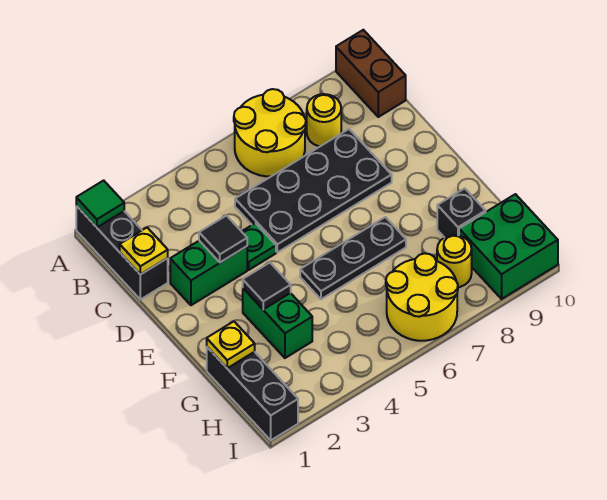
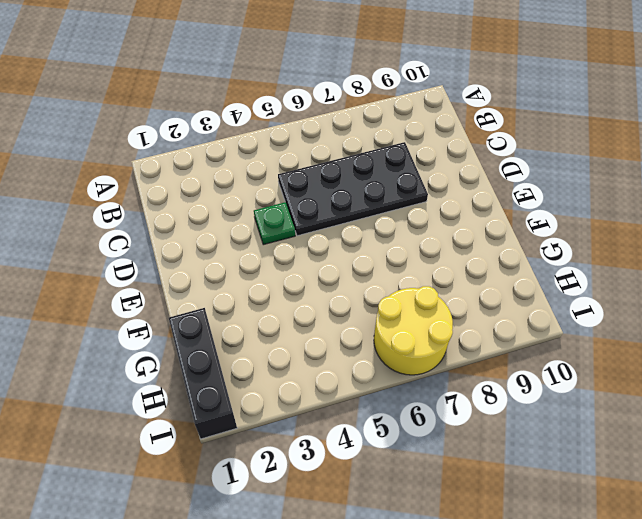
none -> black brick A1:C1 level 1
none -> yellow round brick A6:B7 level 1
none -> brown brick A10:B10 level 1

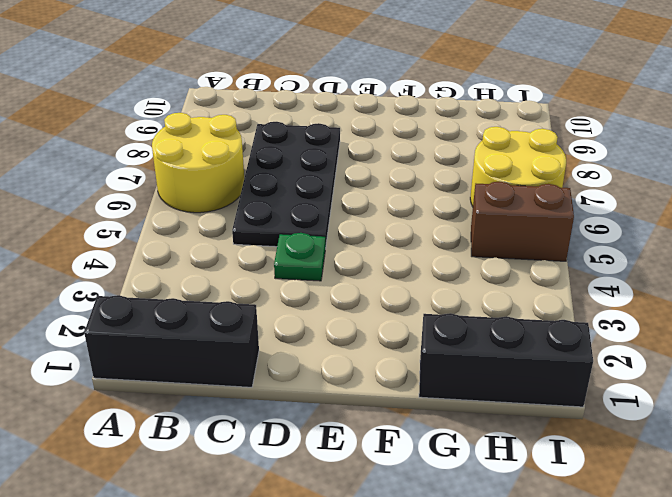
brown brick H5:I5 level 1 -> brown brick A10:B10 level 1
none -> yellow round brick B8 level 1
none -> green brick D2:D3 level 1
none -> green brick F3:G3 level 1

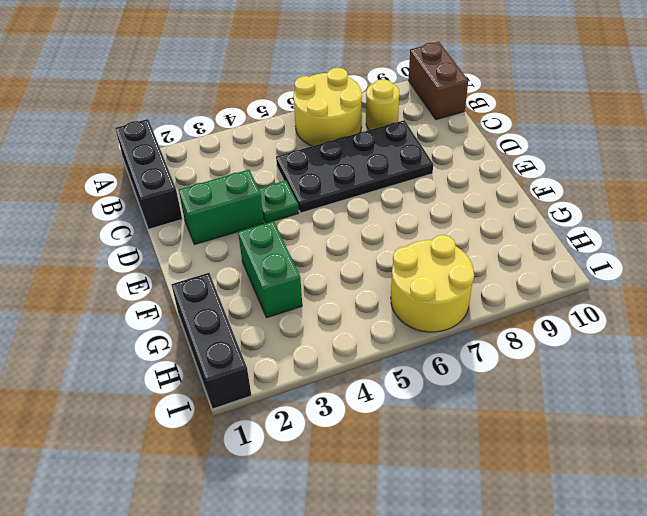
none -> black plate F5:F7 level 1
none -> black brick G9 level 1
none -> yellow round brick H8 level 1

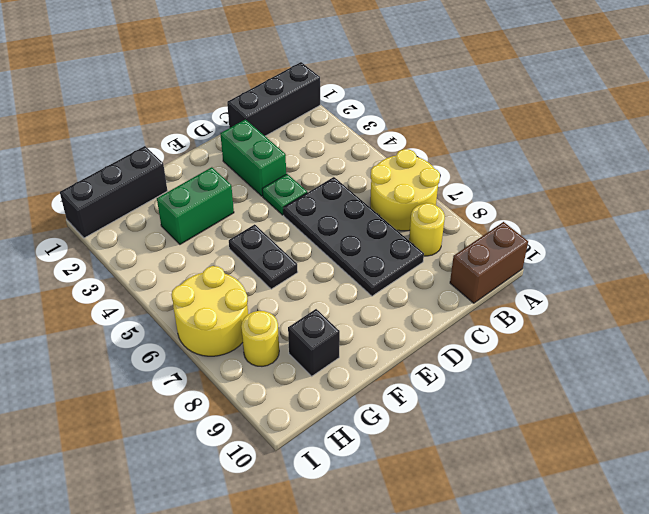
black plate F5:F6 level 1 -> black plate F5:F7 level 1
none -> green brick H9:I10 level 1
none -> green tile A1 level 2
none -> yellow plate C1 level 2

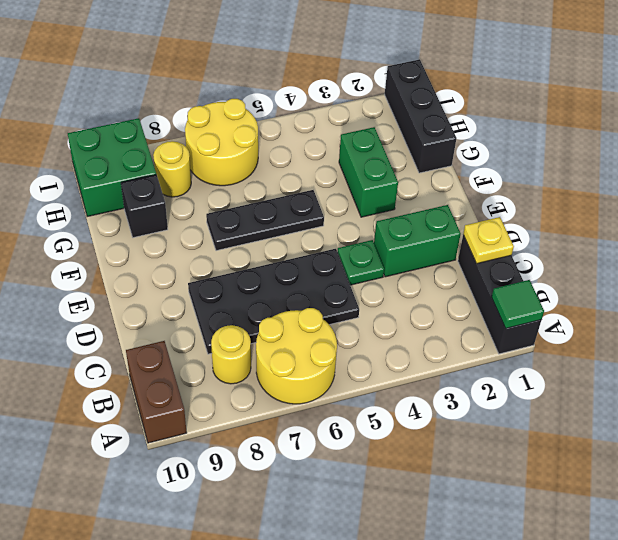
none -> black tile D3 level 2
none -> black tile F3 level 2
none -> yellow plate G1 level 2

